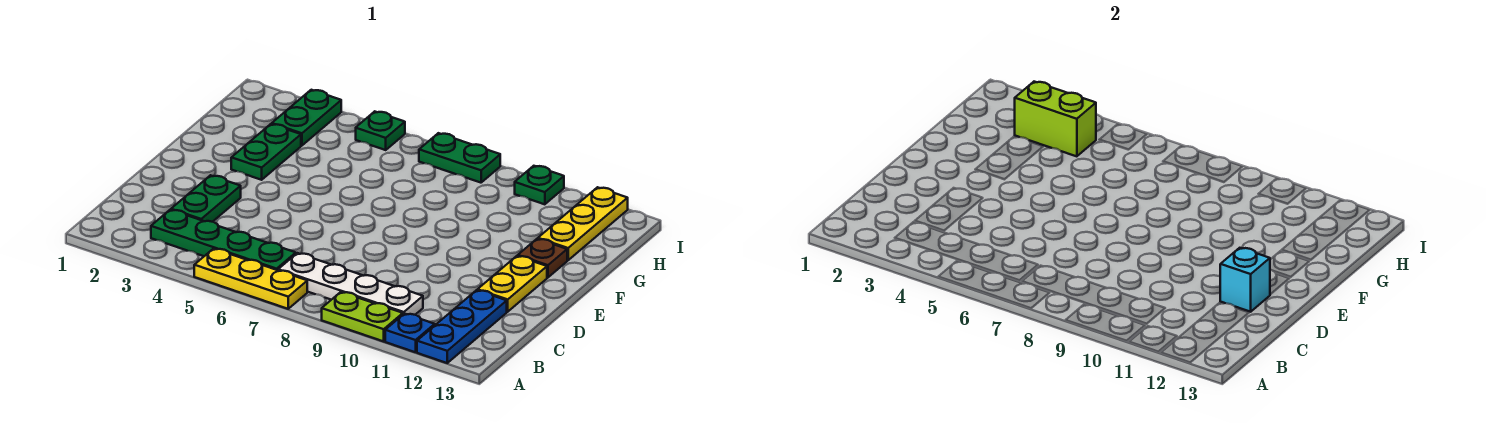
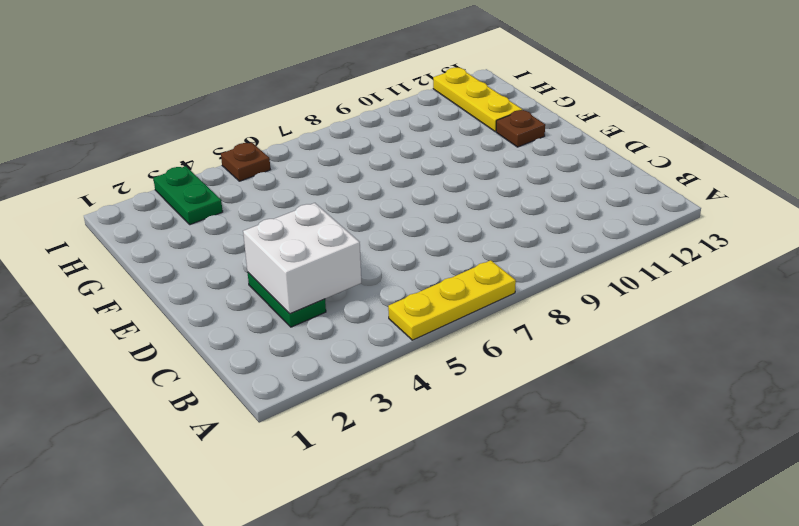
white brick C3:D4 level 2 -> none
brown plate I5 level 1 -> green plate I5 level 1
none -> lime plate A9:A10 level 1
none -> blue plate A11 level 1
none -> blue plate A12:C12 level 1

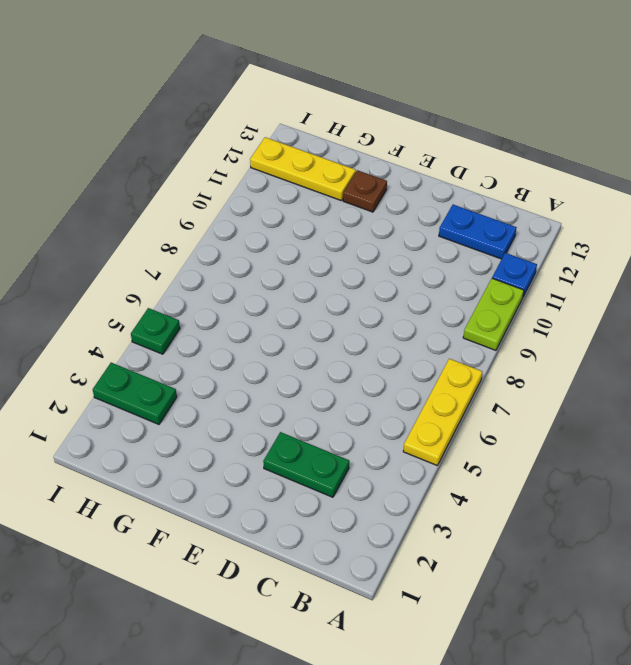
blue plate B12:C12 level 1 -> blue plate A12:C12 level 1
none -> green plate B3:B6 level 1
none -> white plate B7:B10 level 1
none -> yellow plate D12:E12 level 1

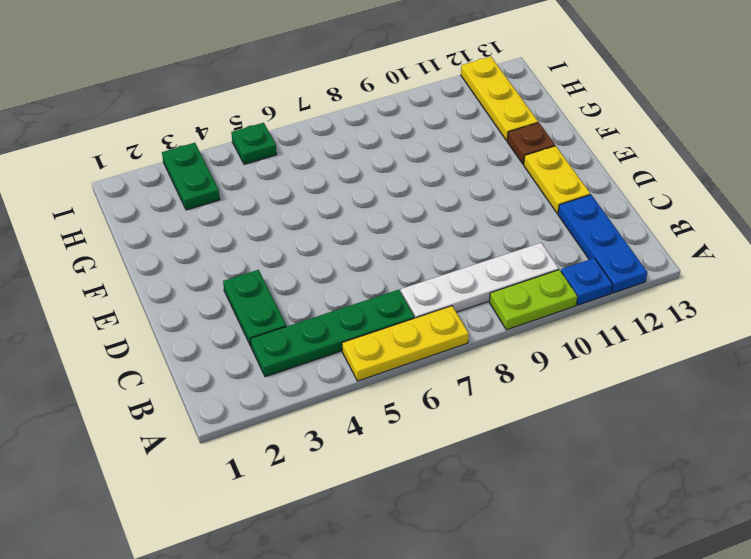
none -> green plate F3:G3 level 1
none -> green plate I7:I8 level 1
none -> green plate I10 level 1

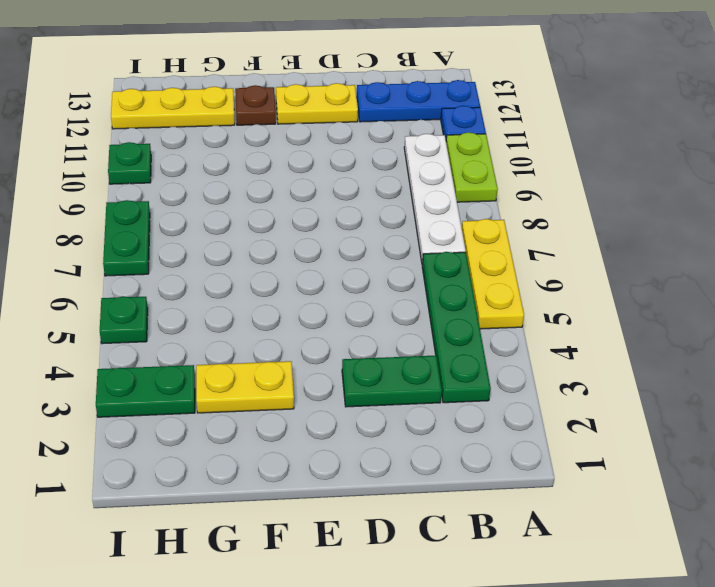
yellow plate F3:G3 level 1 -> green plate F3:G3 level 1
none -> cyan brick D12 level 2
none -> lime brick H3:H4 level 2

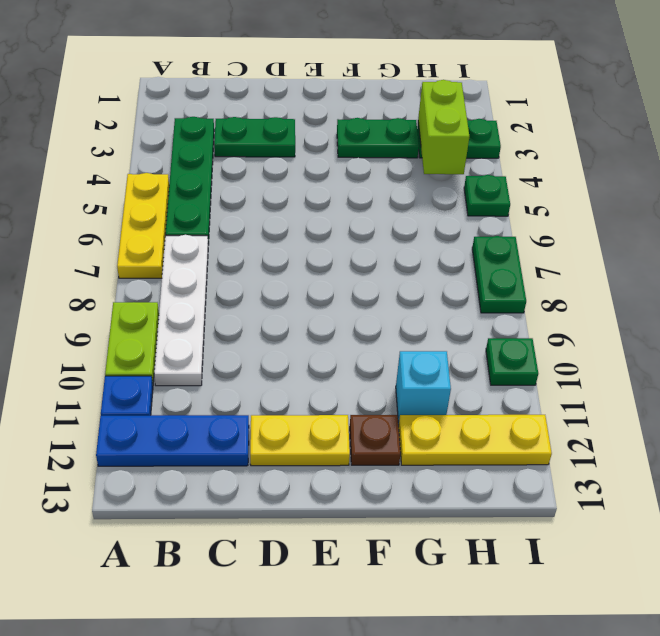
cyan brick G11 level 1 -> cyan brick D12 level 2

